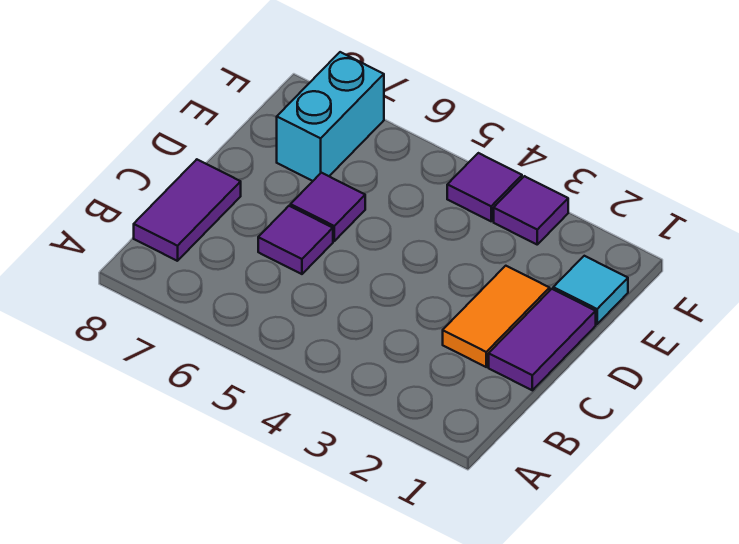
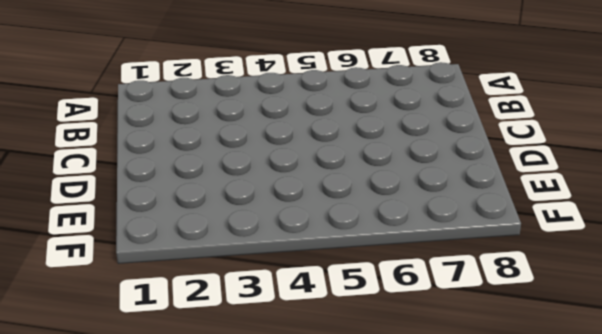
none -> purple tile B8:C8 level 1
none -> purple tile C1:D1 level 1

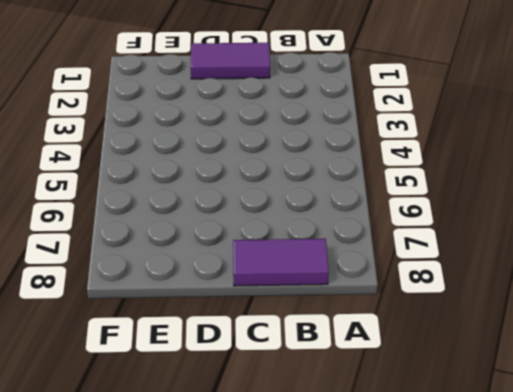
none -> orange tile C2:D2 level 1
none -> purple tile C6 level 1

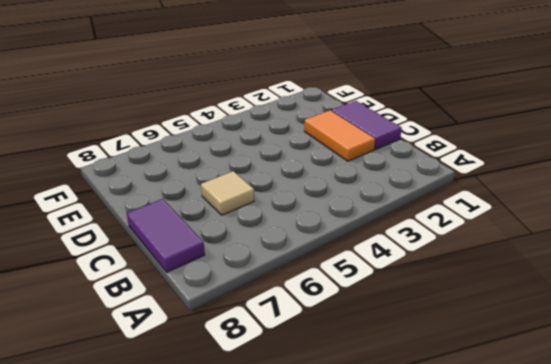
tan tile C6 level 1 -> purple tile C6 level 1
none -> purple tile D6 level 1
none -> cyan tile E1 level 1

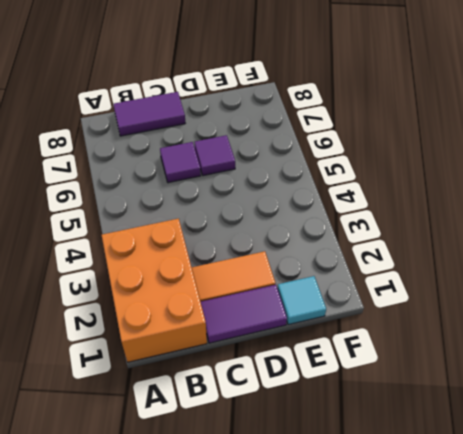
orange brick A1:B3 level 1 -> none
none -> cyan brick E7:F7 level 1
none -> purple tile F3 level 1

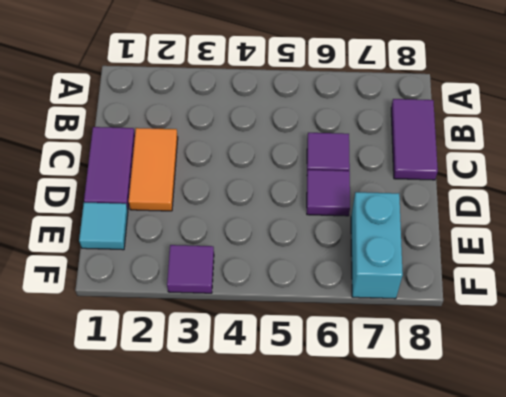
none -> purple tile F4 level 1

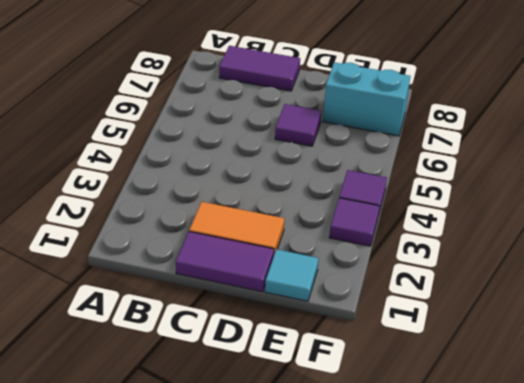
none -> purple tile C6 level 1

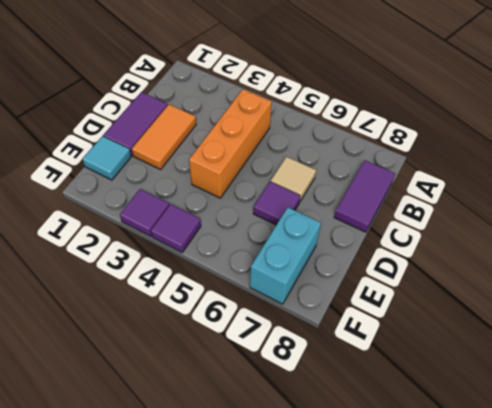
orange brick B4:D4 level 1 -> none
tan tile C6 level 1 -> purple tile C6 level 1

